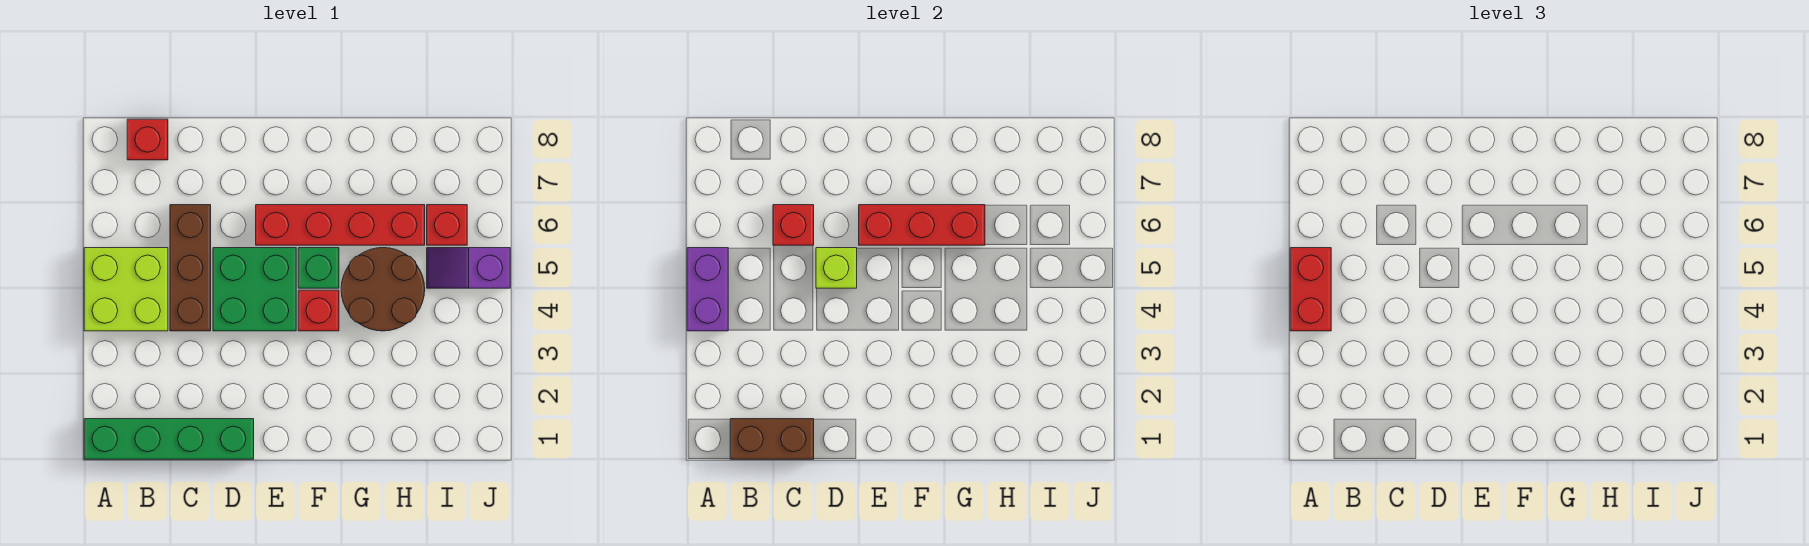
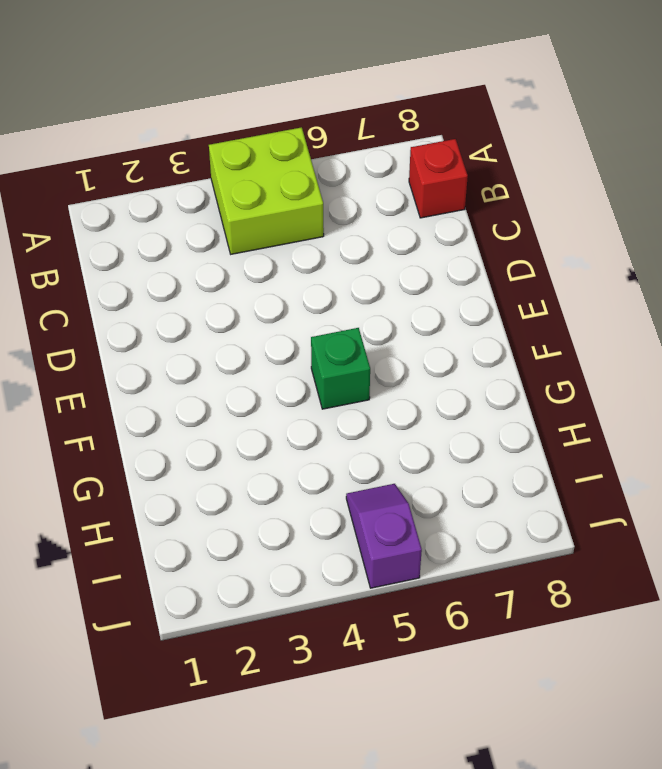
none -> green brick A1:D1 level 1
none -> brown brick C4:C6 level 1
none -> green brick D4:E5 level 1

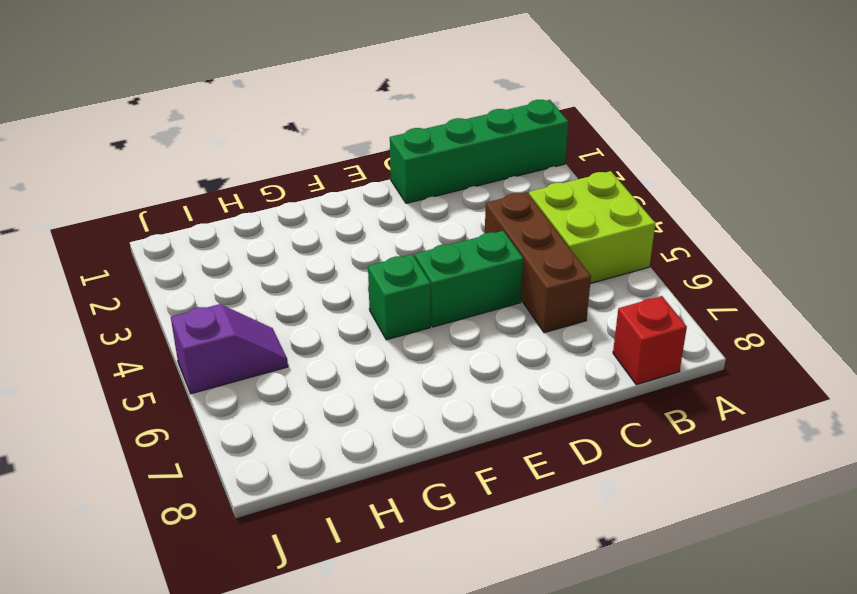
green brick D5:E5 level 1 -> green brick D4:E5 level 1
none -> red brick E6:H6 level 1
none -> red brick F4 level 1
none -> brown round brick G4:H5 level 1

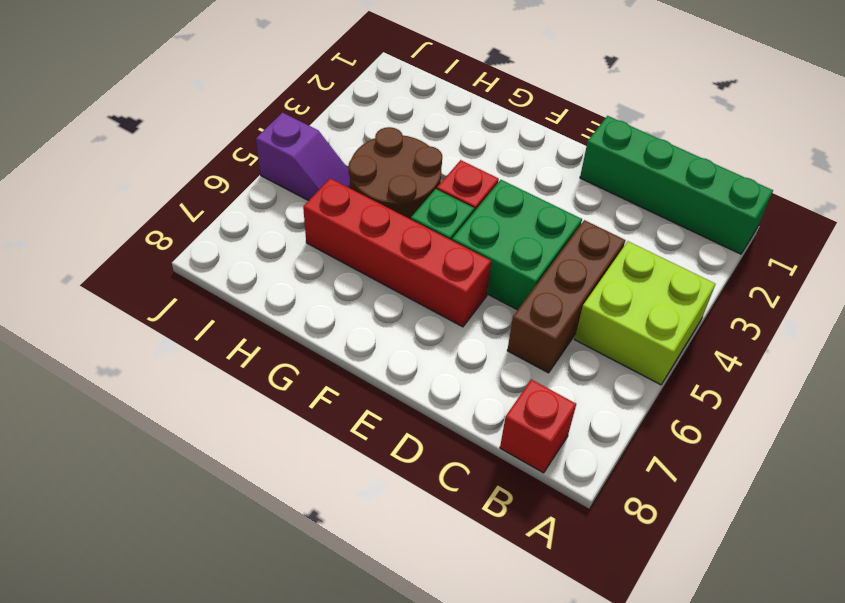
none -> red brick I6 level 1
none -> purple brick A4:A5 level 2
none -> brown brick B1:C1 level 2

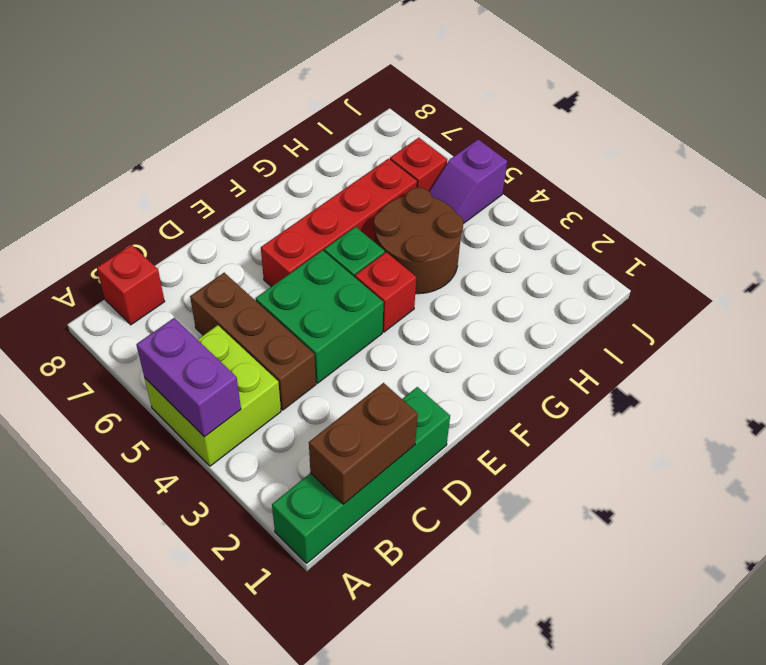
none -> red brick C6 level 2
none -> lime brick D5 level 2
none -> red brick E6:G6 level 2

